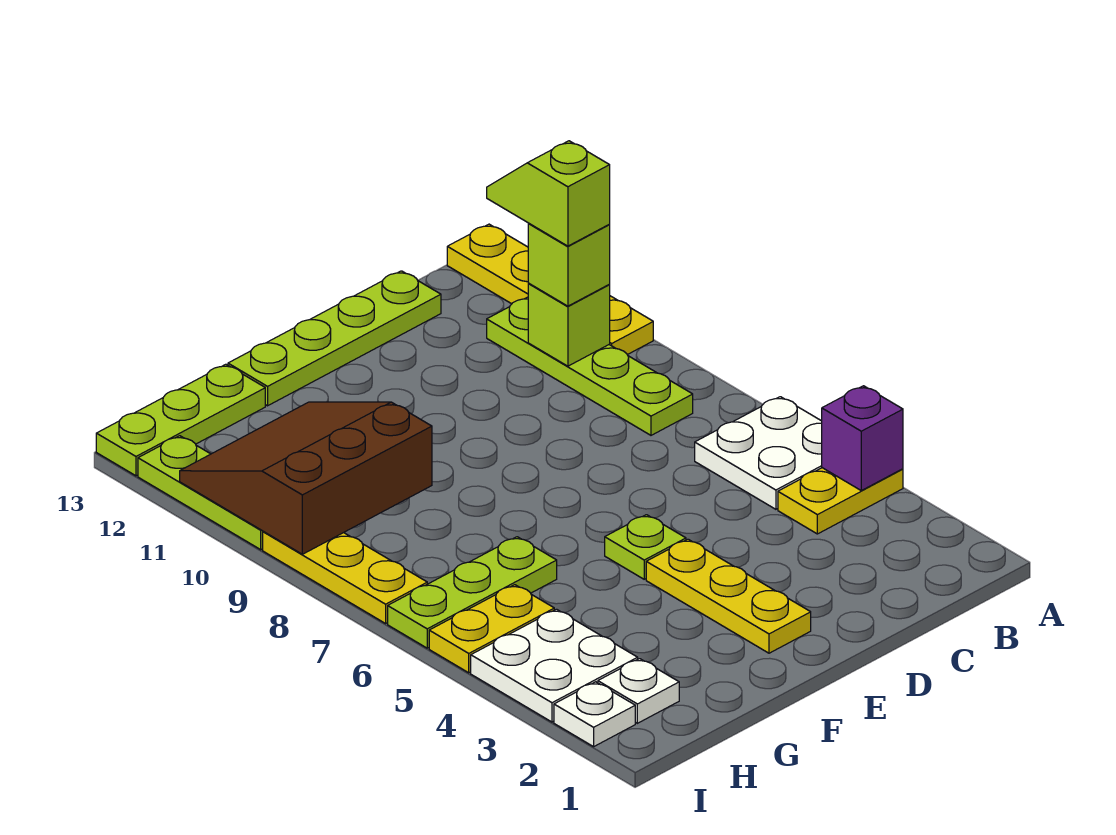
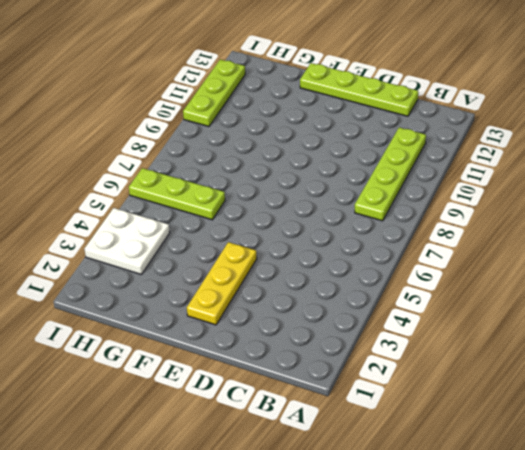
none -> yellow plate A4:B4 level 1
none -> white plate A5:B6 level 1
none -> yellow plate A10:A13 level 1

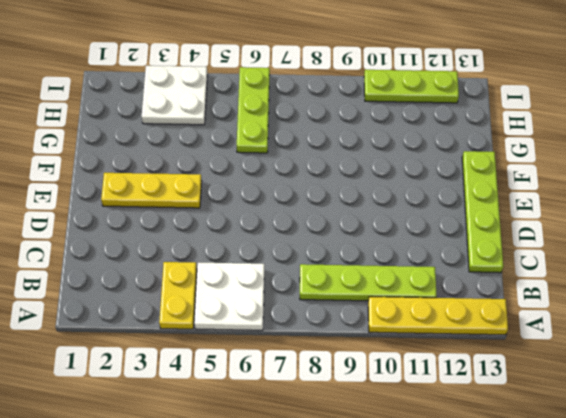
none -> lime plate E5 level 1
none -> lime plate G13:I13 level 1
none -> white plate H2 level 1

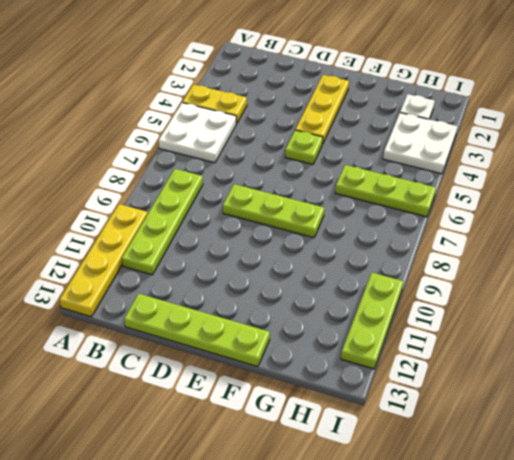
lime plate D8:F8 level 1 -> lime plate G13:I13 level 1
none -> yellow plate H5:I5 level 1
none -> white plate I2 level 1
none -> yellow plate I7:I9 level 1

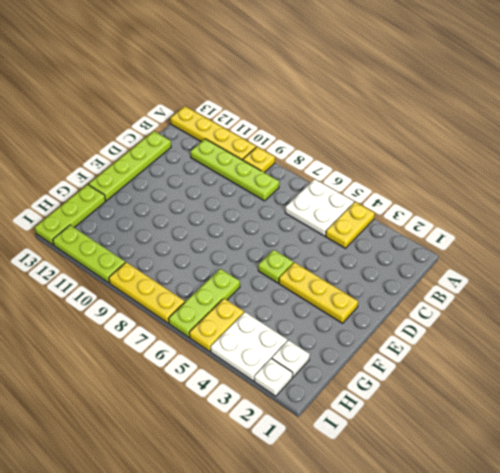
yellow plate A9 level 1 -> none
none -> purple brick A4 level 2
none -> lime brick B10 level 2
none -> brown slope G9:I11 level 2 top 9

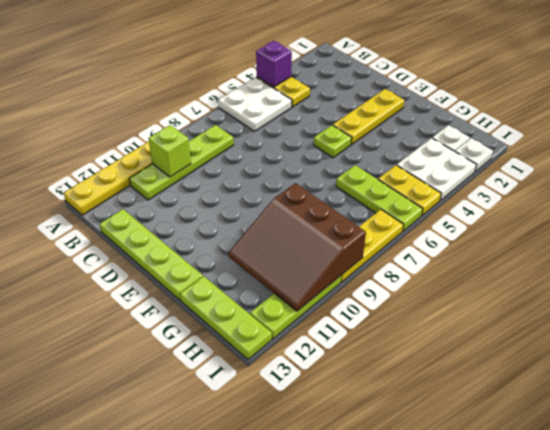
none -> lime brick B10 level 3
none -> lime slope B10:B11 level 4 top 10

